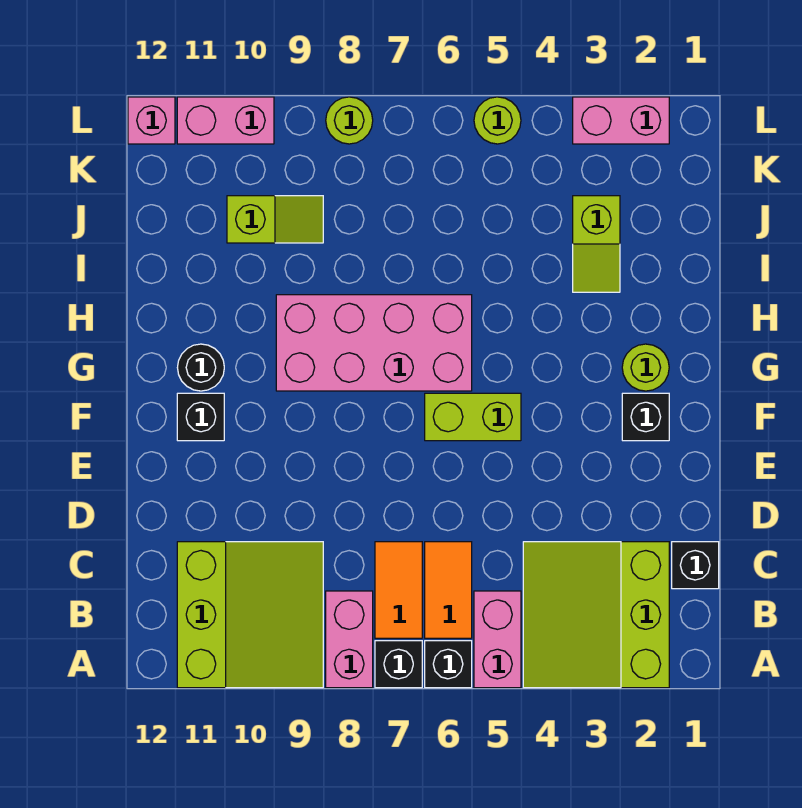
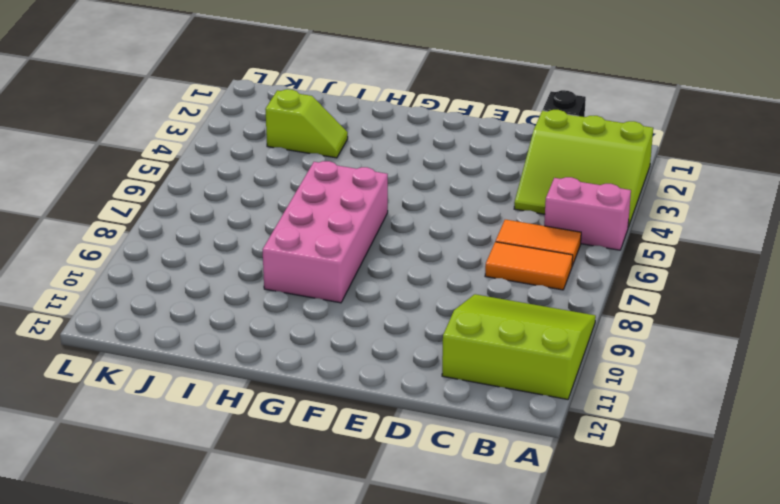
none -> black brick A6 level 1
none -> black brick A7 level 1
none -> pink brick A8:B8 level 1

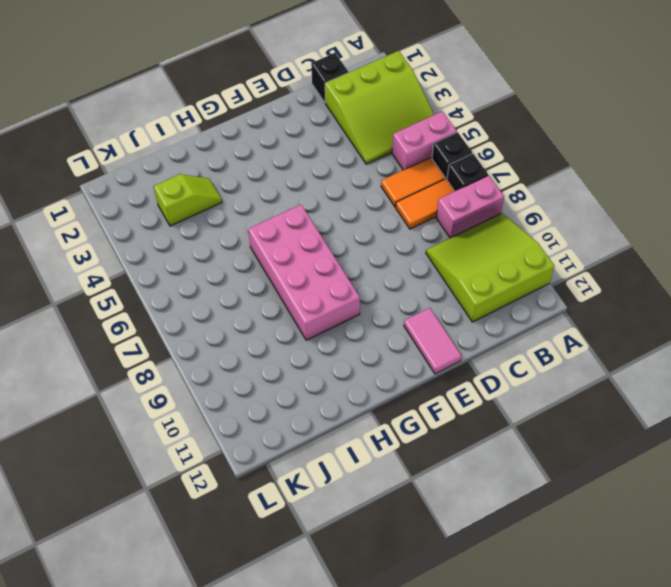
pink tile E11:E12 level 1 -> none
none -> black brick F2 level 1
none -> lime brick F5:F6 level 1
none -> black brick F11 level 1

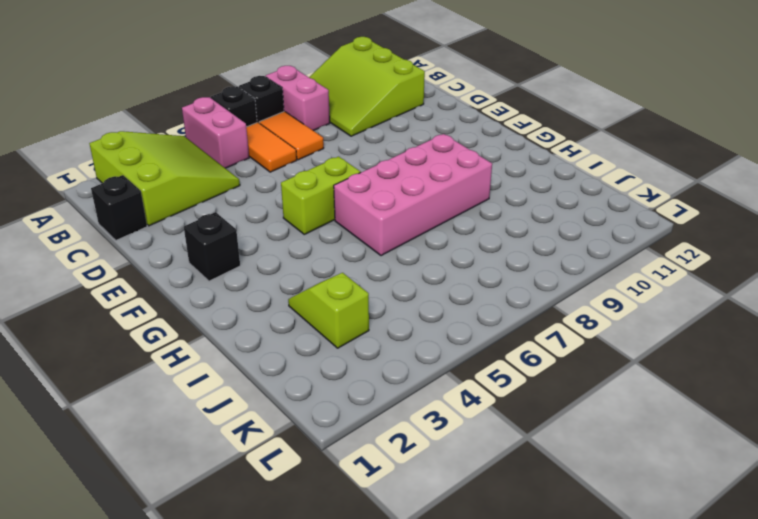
none -> black brick F11 level 1
none -> lime round brick G2 level 1
none -> black round brick G11 level 1

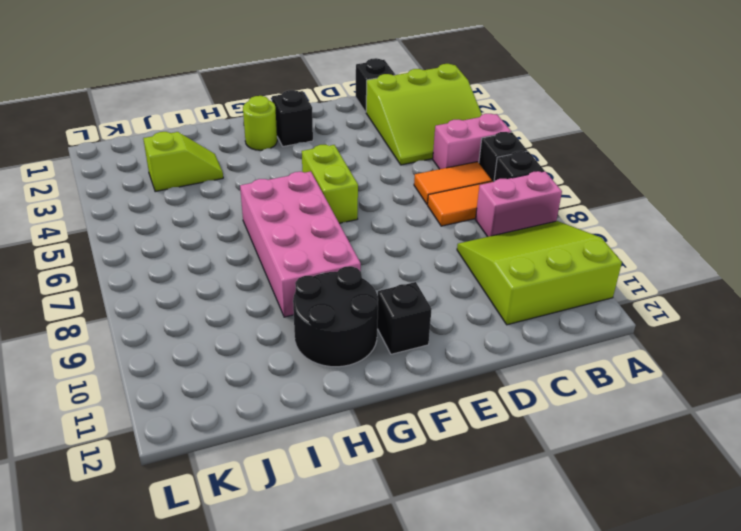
black round brick G10:H11 level 1 -> black round brick G11 level 1
none -> lime slope J9:J10 level 1 top 10
none -> pink brick L2:L3 level 1
none -> lime round brick L5 level 1

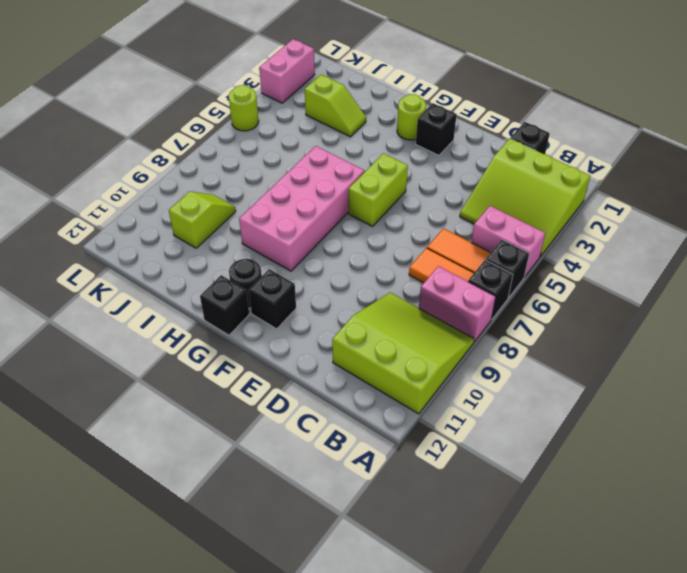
black brick G12 level 1 -> none
none -> lime round brick L8 level 1
none -> pink brick L10:L11 level 1
none -> pink brick L12 level 1

